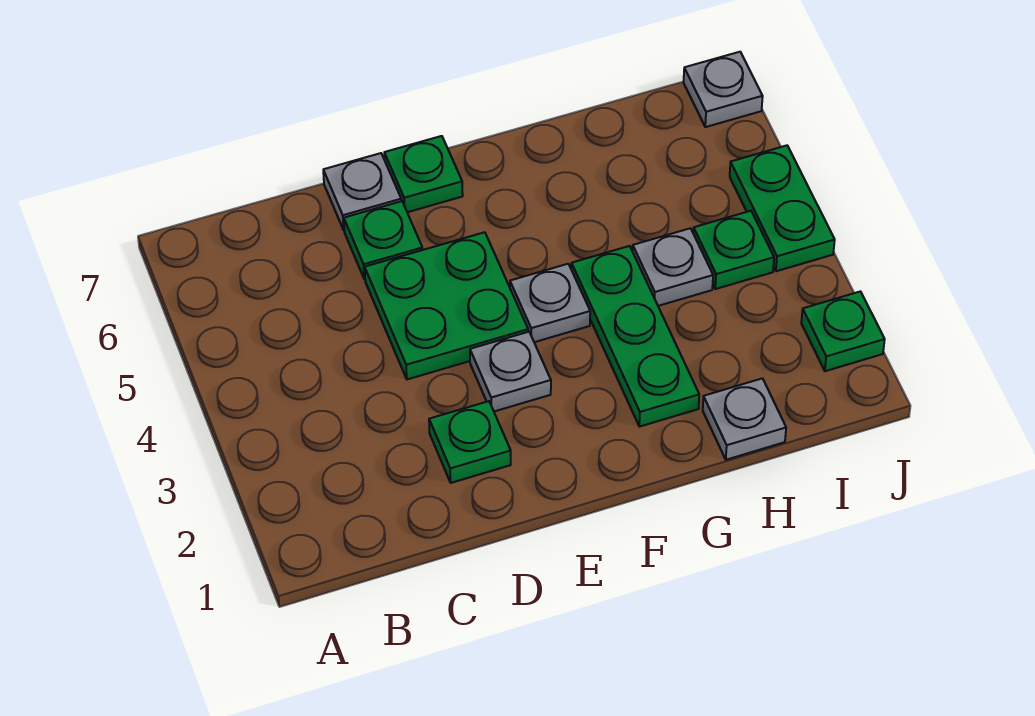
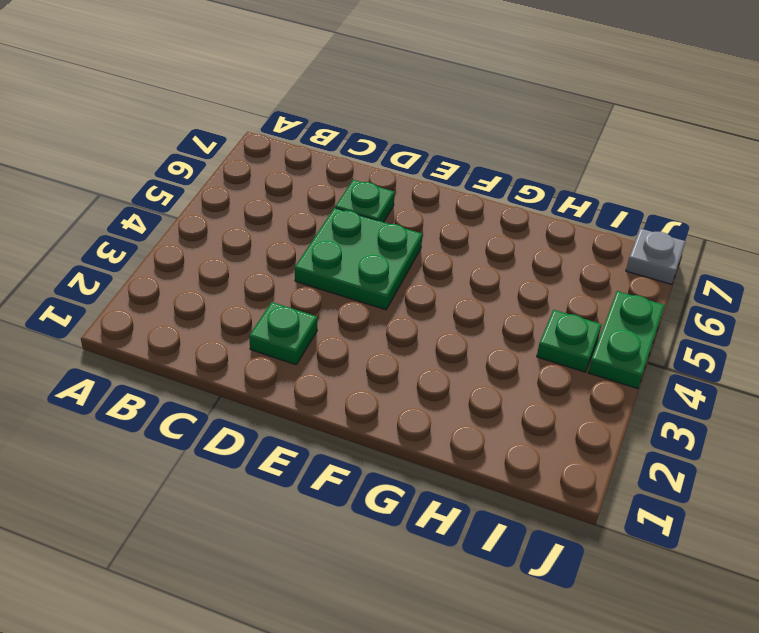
none -> grey plate D7 level 1
none -> grey plate E3 level 1
none -> green plate E7 level 1

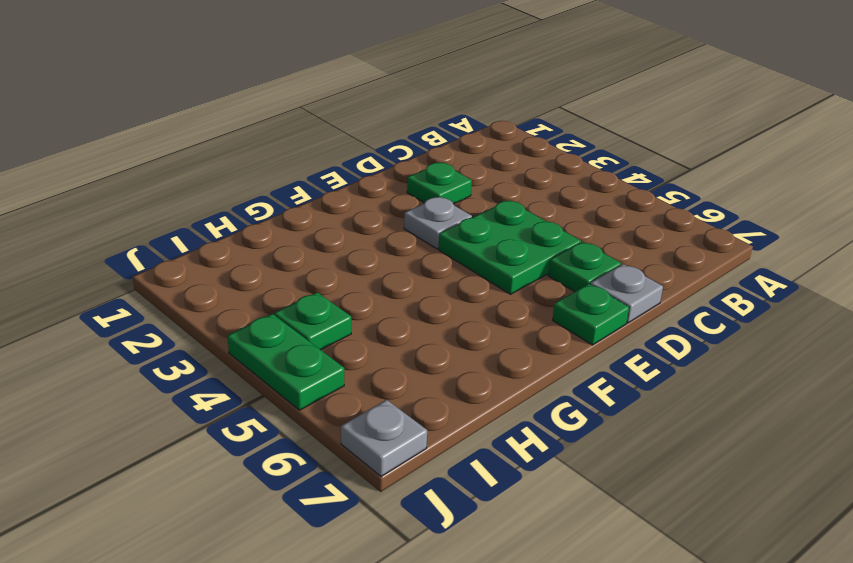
none -> grey plate F4 level 1
none -> green plate G2:G4 level 1
none -> grey plate H1 level 1

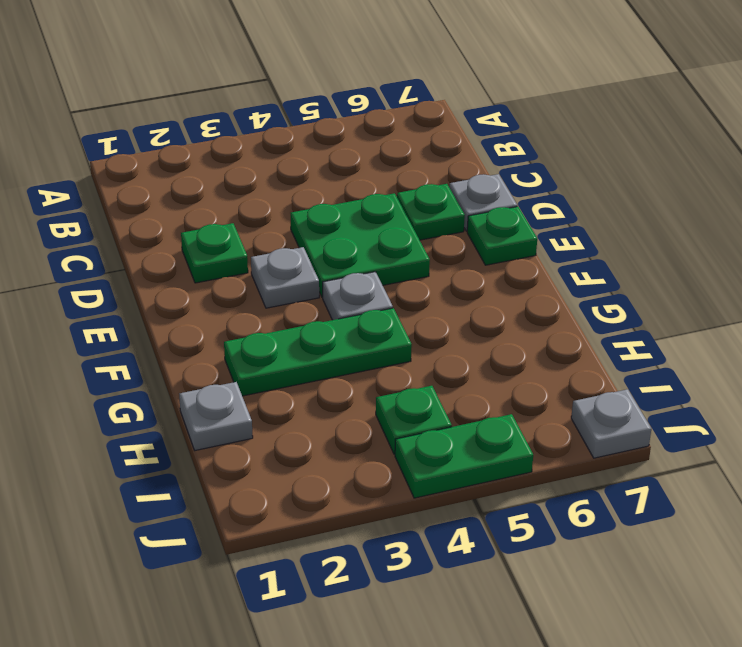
none -> grey plate H4 level 1
none -> green plate J2 level 1

